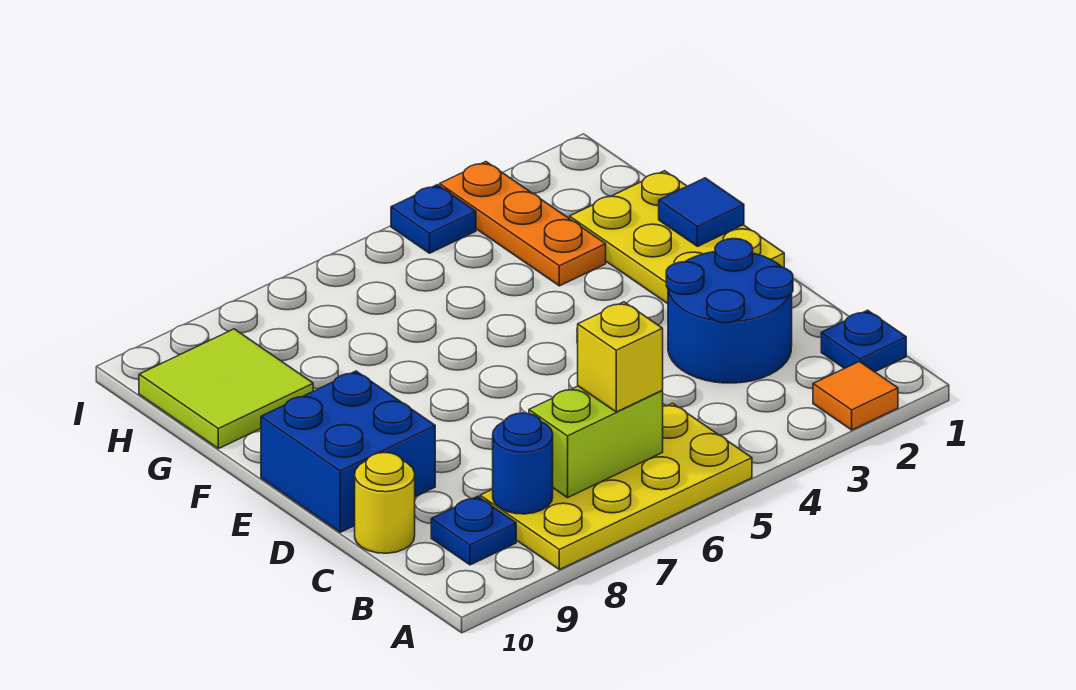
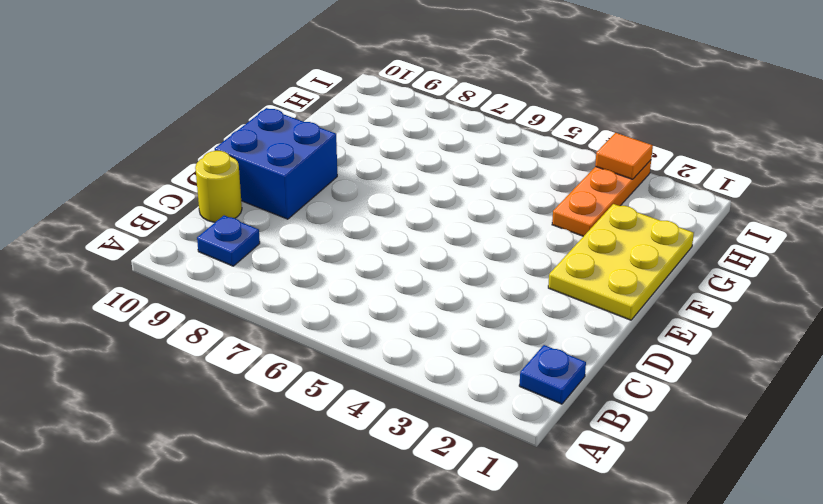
orange tile I3 level 2 -> orange tile A2 level 1
none -> yellow plate A5:B8 level 1
none -> blue round brick C2:D3 level 1
none -> lime tile G9:H10 level 1

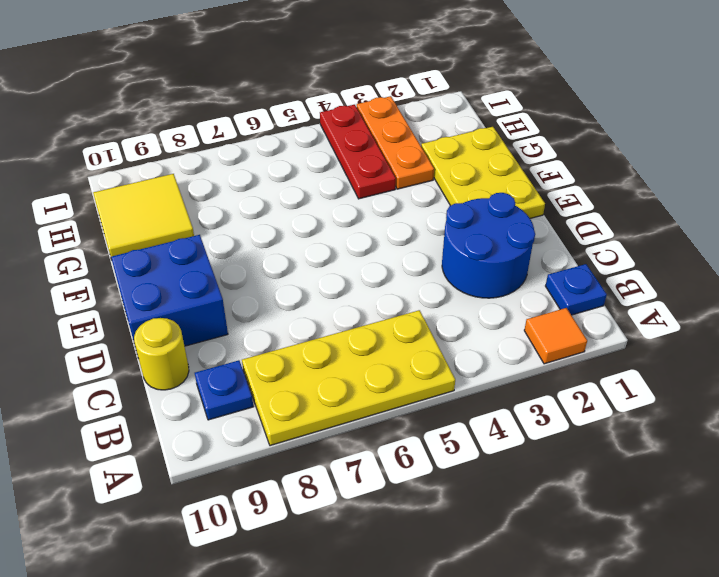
red plate G4:I4 level 1 -> blue plate I4 level 1
yellow tile G9:H10 level 1 -> lime tile G9:H10 level 1
none -> lime brick B6:B7 level 2
none -> blue round brick B8 level 2
none -> blue tile F1 level 2

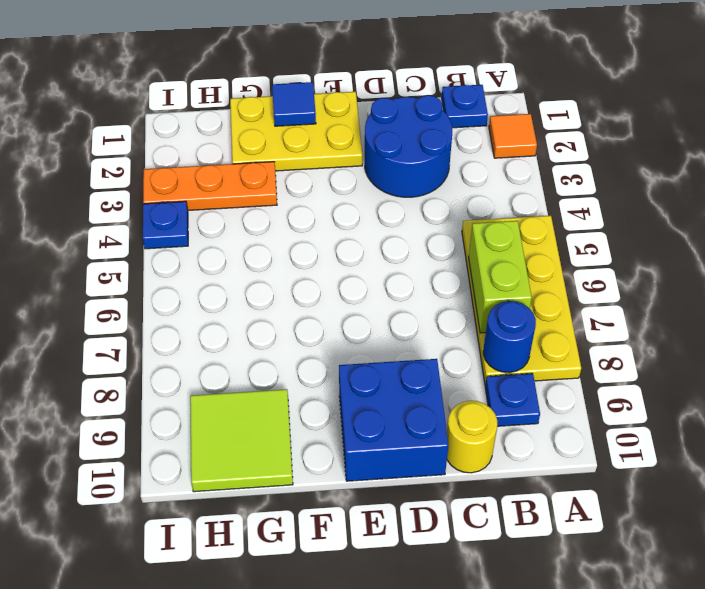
none -> yellow brick B6 level 3

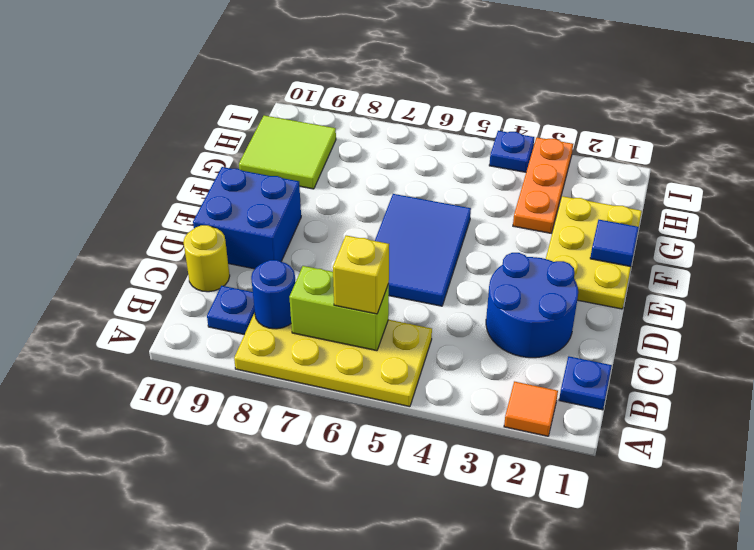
blue tile D5:F6 level 1 -> none

